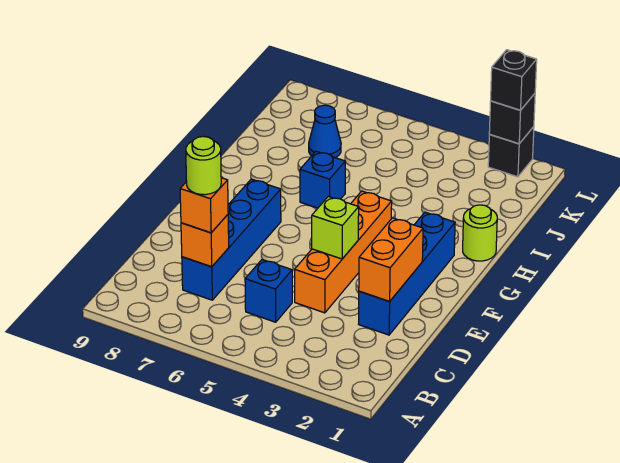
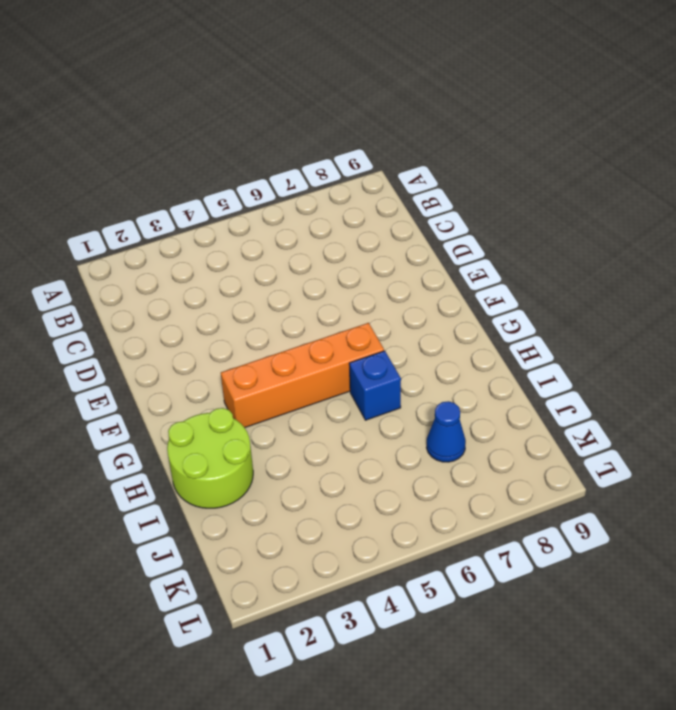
orange brick G3:G6 level 1 -> orange brick D4:G4 level 1
lime round brick H1:I2 level 1 -> lime round brick H1 level 1
none -> blue brick C5 level 1
none -> blue brick C7:F7 level 1
none -> blue brick D2:G2 level 1

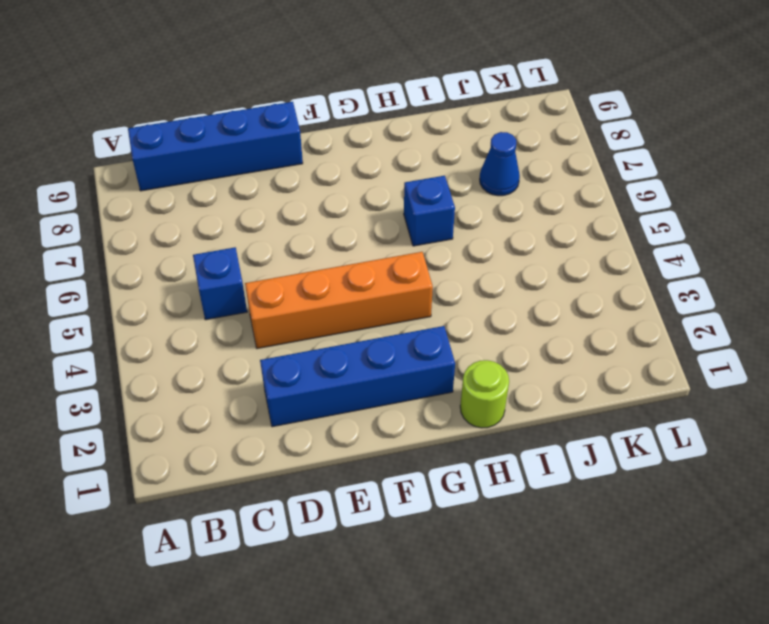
blue brick B9:E9 level 1 -> blue brick C7:F7 level 1
none -> black brick L2 level 1
none -> orange brick C7 level 2
none -> orange brick D2:E2 level 2

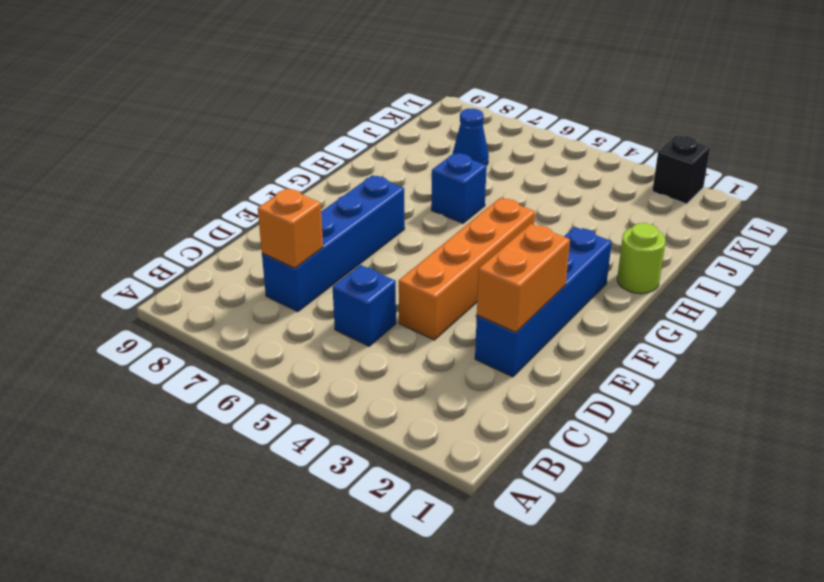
none -> lime brick E4 level 2
none -> black brick L2 level 2
none -> orange brick C7 level 3

